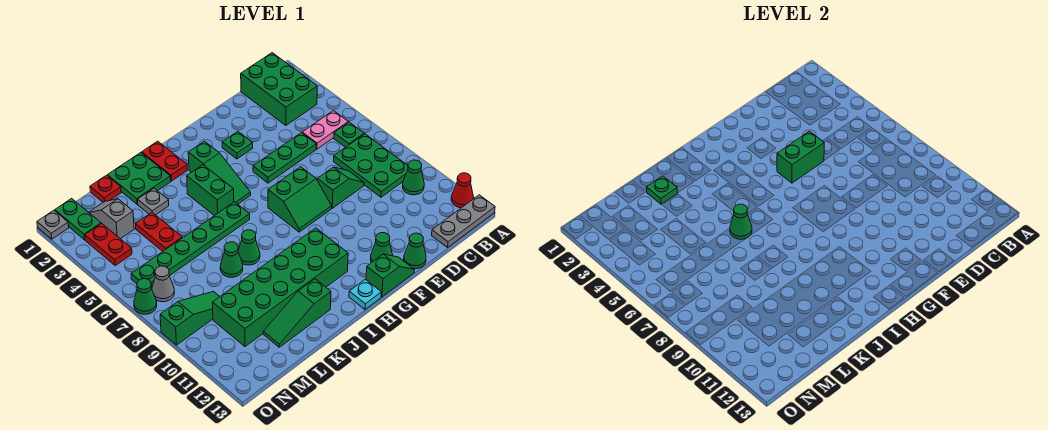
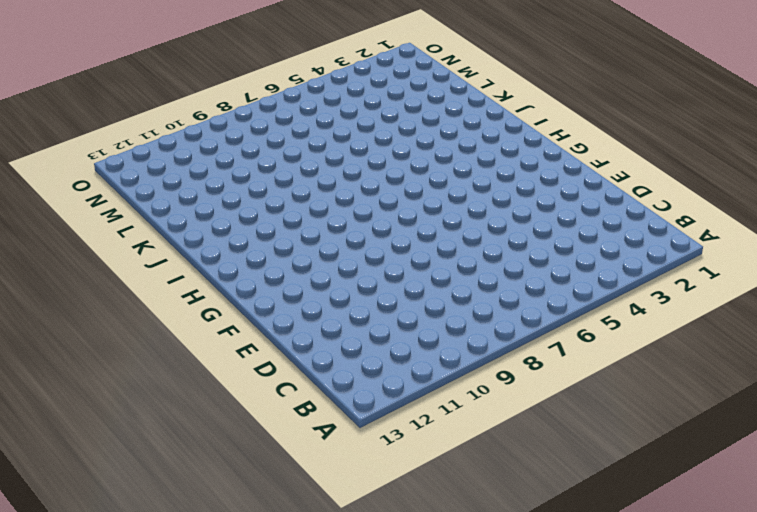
none -> red cone A12 level 1
none -> grey plate A13:C13 level 1
none -> green brick B1:C3 level 1
none -> pink plate B5:C5 level 1

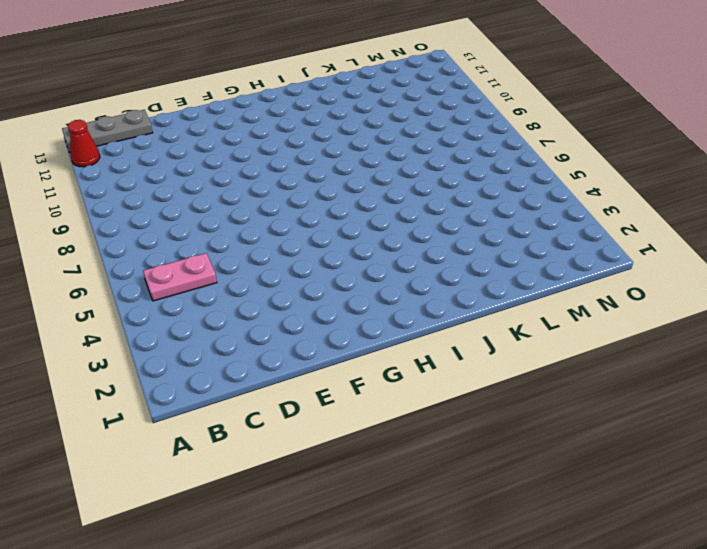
none -> green brick B1:C3 level 1
none -> green plate B6 level 1
none -> green plate B7:C9 level 1
none -> green cone B10 level 1

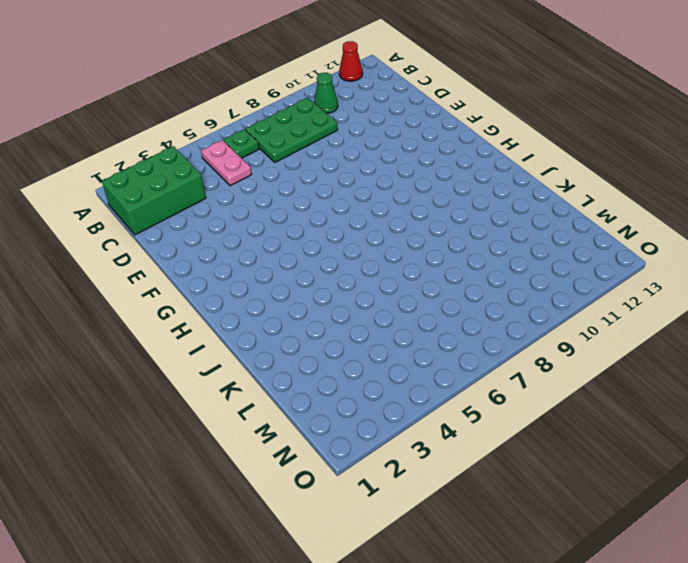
none -> grey plate A13:C13 level 1
none -> green plate D5:F5 level 1
none -> green slope D8:E8 level 1 top E
none -> green cone E13 level 1

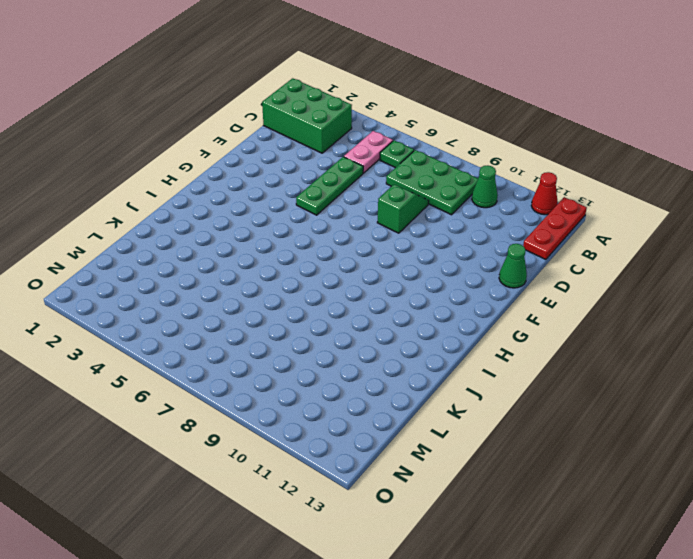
red plate A13:C13 level 1 -> grey plate A13:C13 level 1
none -> green plate F3 level 1
none -> green slope F7:G8 level 1 top 7
none -> green cone F12 level 1
none -> green slope F13:G13 level 1 top G

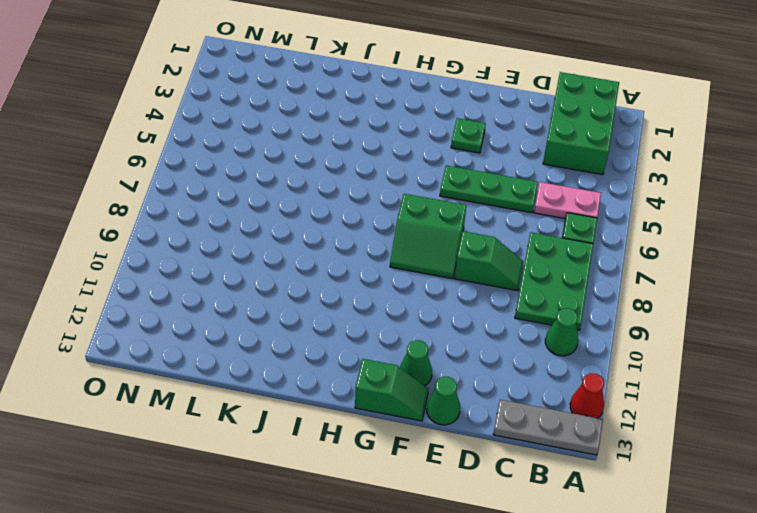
none -> green slope H3:H5 level 1 top 3
none -> green brick H10:M11 level 1
none -> cyan plate H13 level 1
none -> red plate I1:I2 level 1

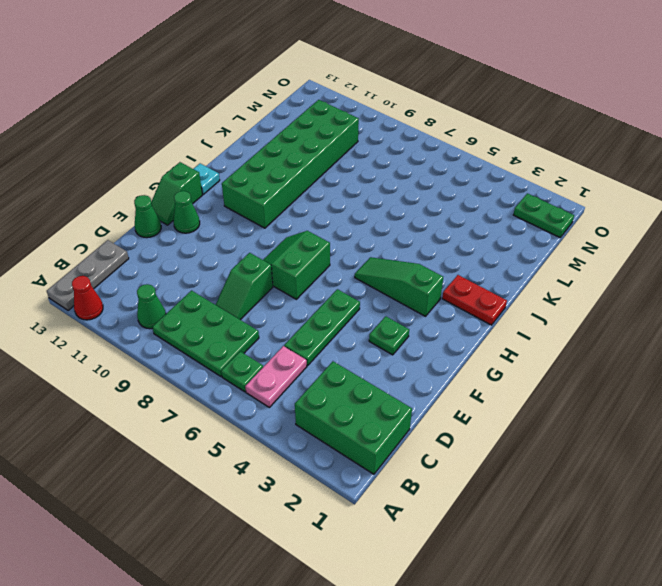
none -> green brick I4:I5 level 1
none -> green plate I6:N6 level 1
none -> green plate J1:K2 level 1
none -> green cone J8 level 1

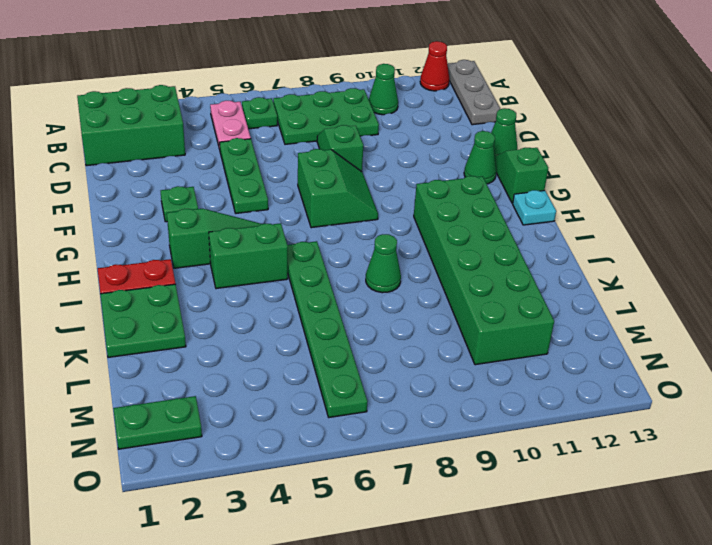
none -> green slope J12:L12 level 1 top J
none -> grey plate K3 level 1
none -> green cone K8 level 1
none -> red plate L1 level 1

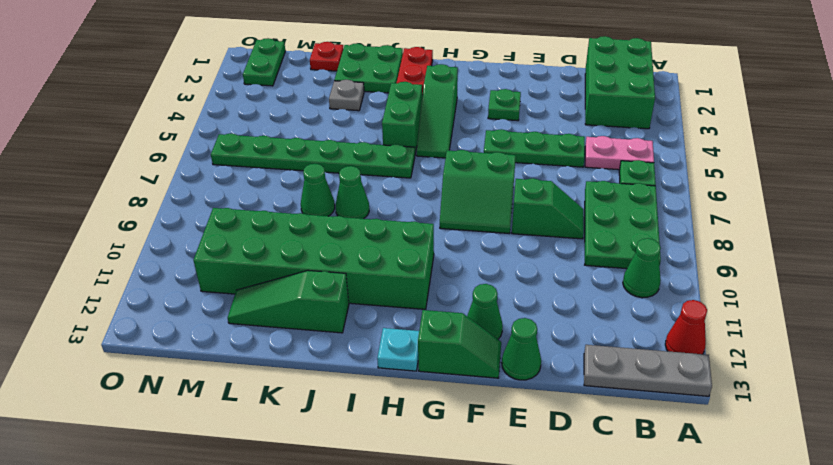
none -> red plate L4:L5 level 1
none -> grey slope M2:M3 level 1 top 3
none -> green slope M9:O9 level 1 top O
none -> red plate N3:N4 level 1

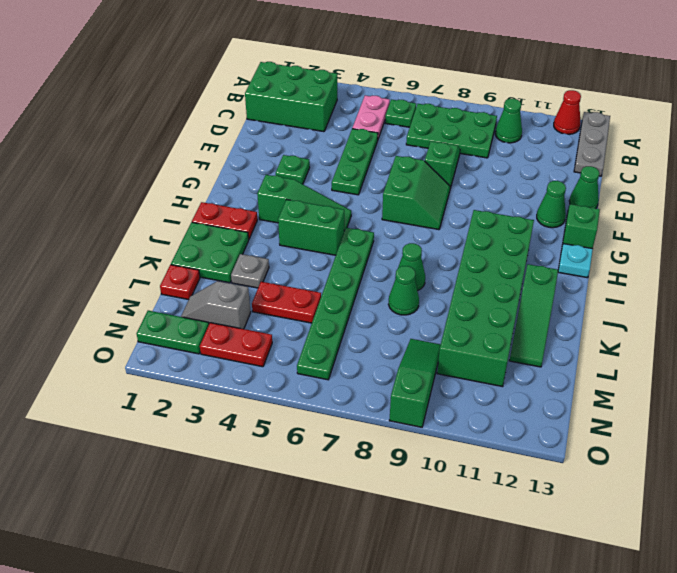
none -> grey cone N7 level 1
none -> grey plate O1 level 1
none -> green cone O7 level 1
none -> green brick E5:F5 level 2

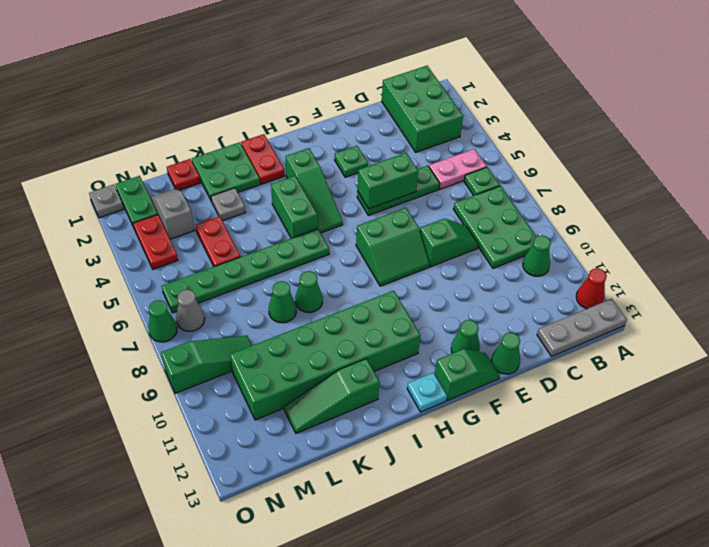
none -> green cone J6 level 2
none -> green plate K2 level 2

